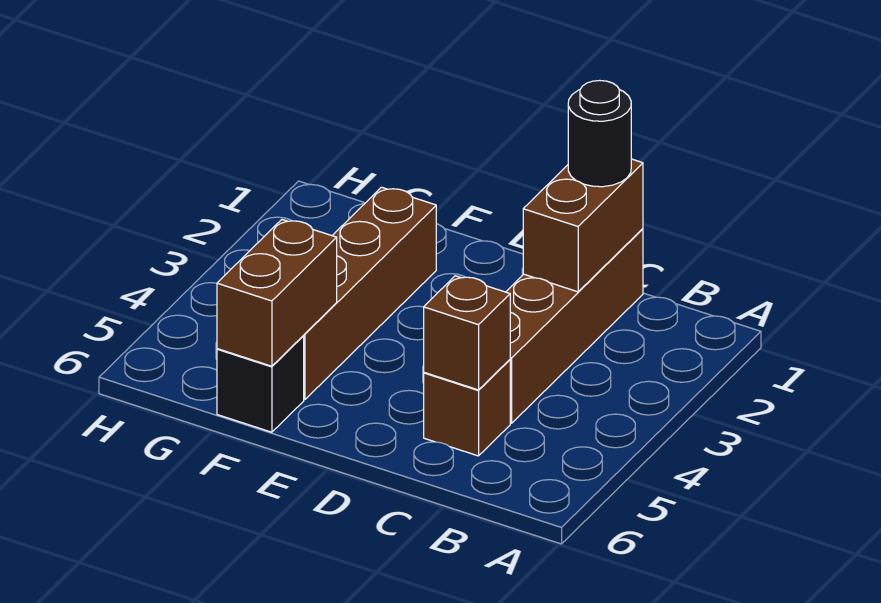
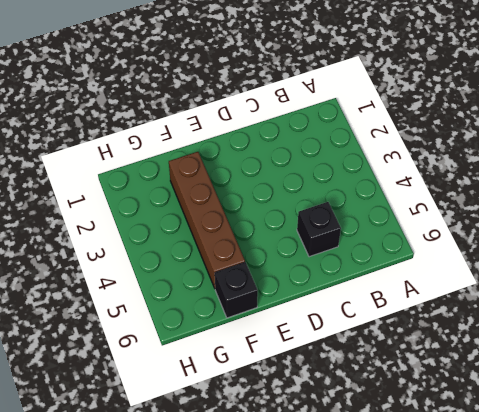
black brick C5 level 1 -> brown brick C5 level 1
none -> brown brick C1:C4 level 1
none -> brown brick C1:C2 level 2

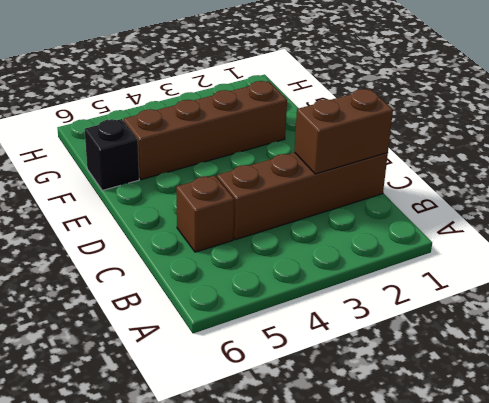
none -> brown brick C5 level 2
none -> brown brick F5:F6 level 2

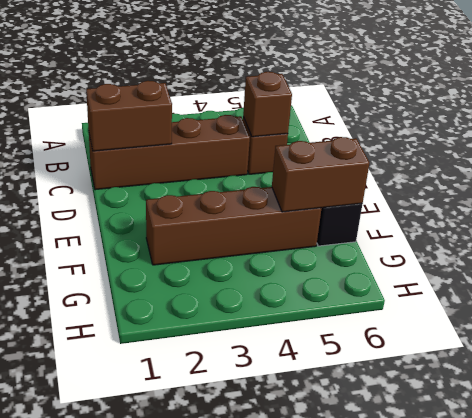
none -> black round brick C1 level 3

